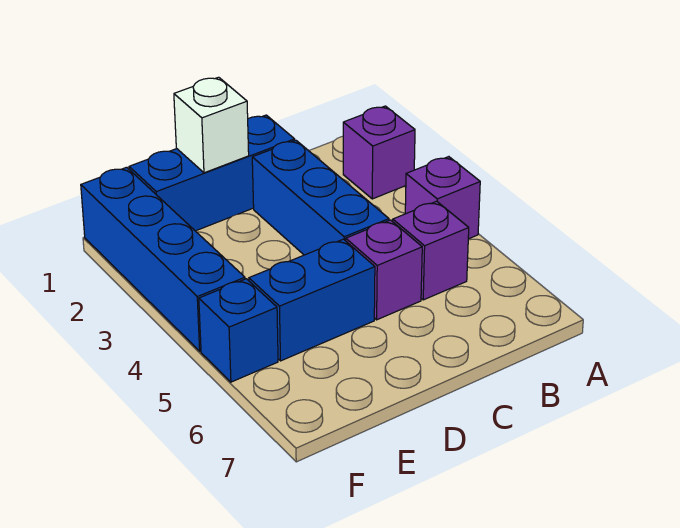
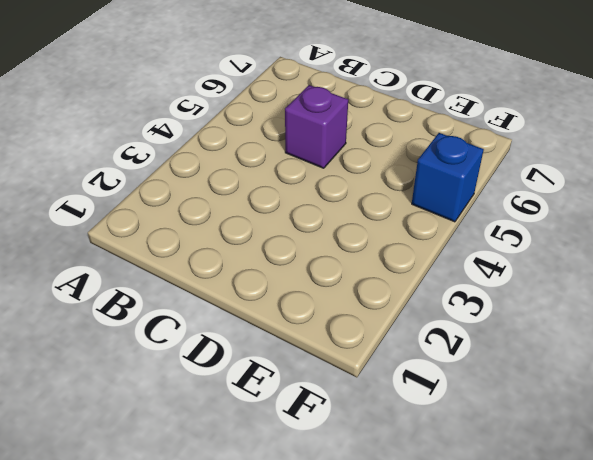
none -> purple brick A2 level 1
none -> purple brick A4 level 1

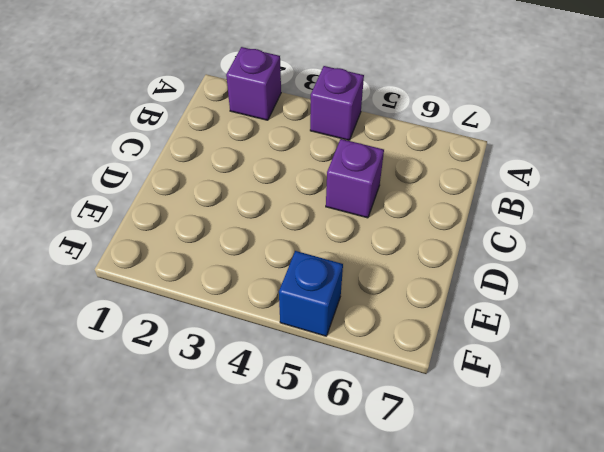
none -> purple brick B5 level 1
none -> blue brick C1:E1 level 1

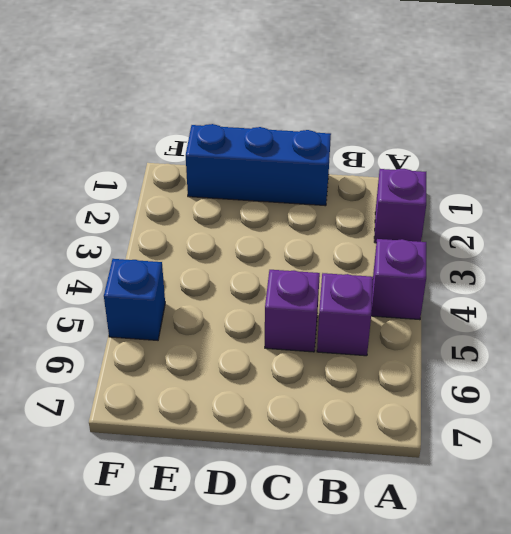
none -> blue brick C2:C4 level 1
none -> blue brick D5:E5 level 1

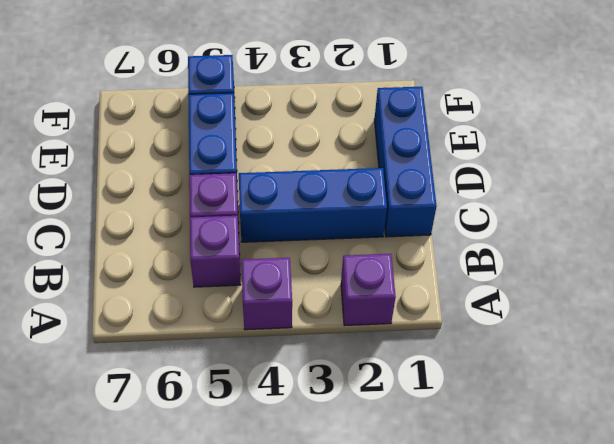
none -> blue brick F1:F4 level 1
none -> white brick D1 level 2

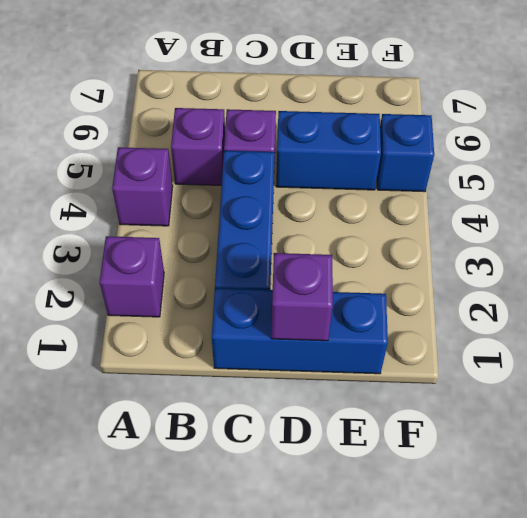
purple brick D1 level 2 -> white brick D1 level 2
none -> blue brick F1:F4 level 1

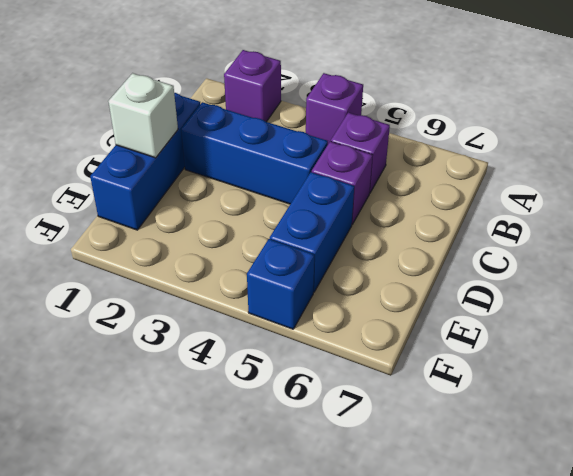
none -> blue brick F1:F4 level 1

